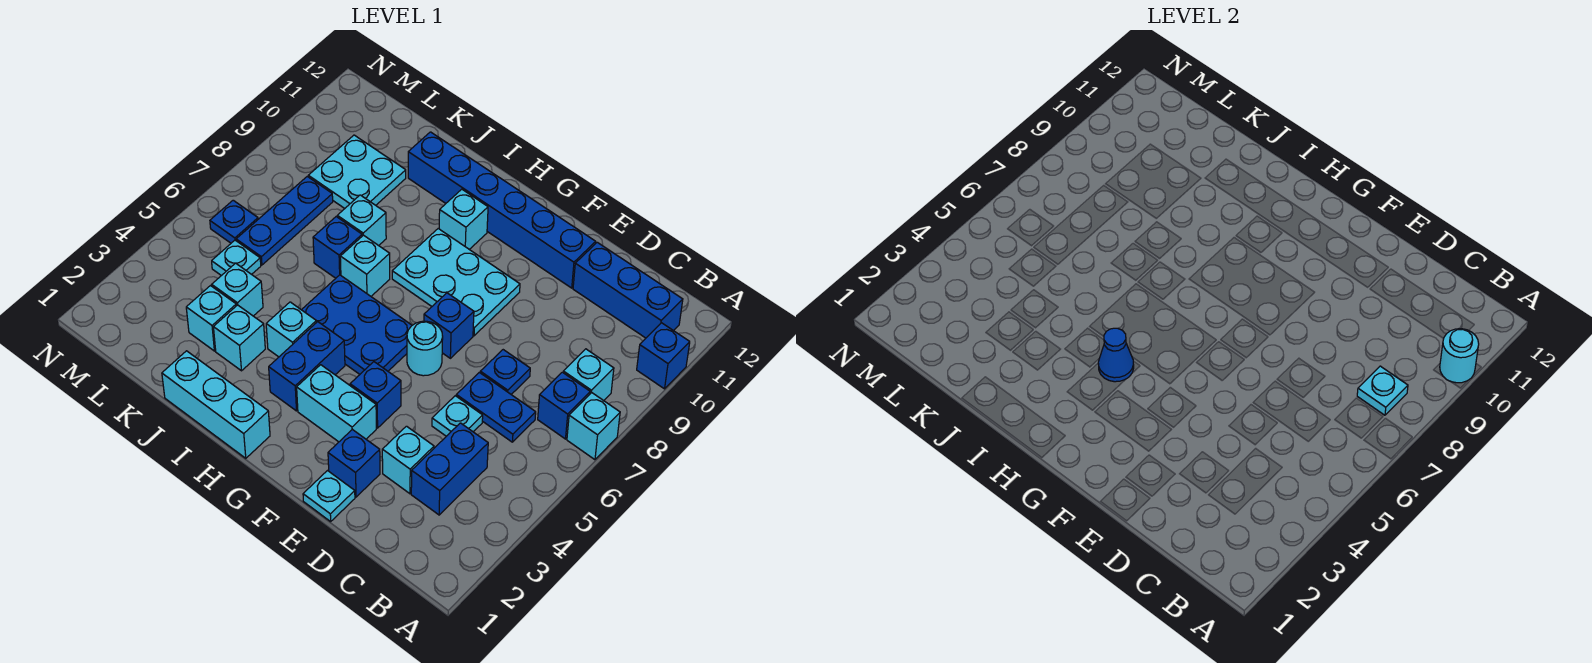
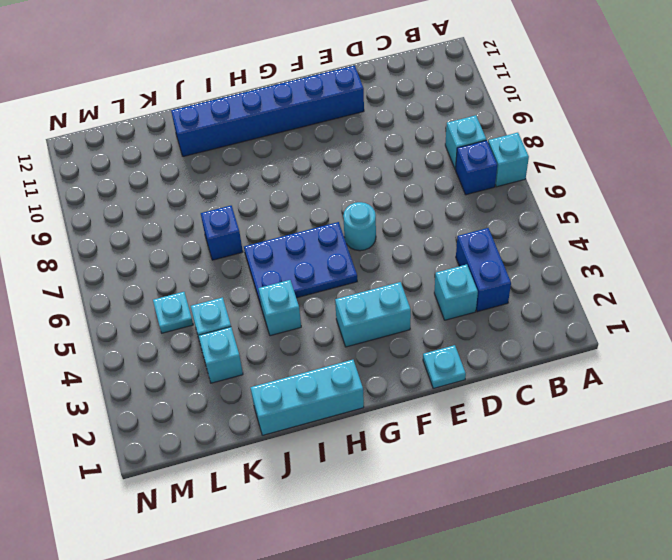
none -> blue brick A10 level 1
none -> blue brick B11:D11 level 1
none -> blue plate C6:D6 level 1
none -> cyan plate D5 level 1

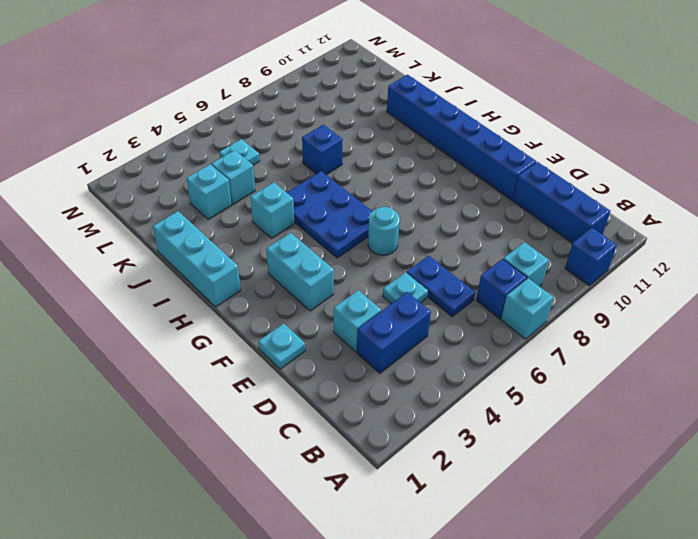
none -> blue plate D7 level 1
none -> blue brick E2 level 1
none -> blue brick F4 level 1
none -> blue brick F7 level 1

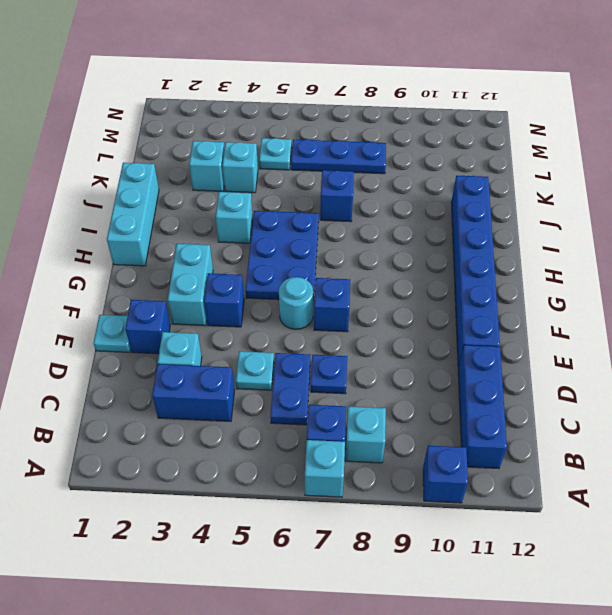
none -> cyan plate F8:H9 level 1
none -> blue brick H3:H4 level 1
none -> cyan brick H10 level 1
none -> cyan brick I7 level 1

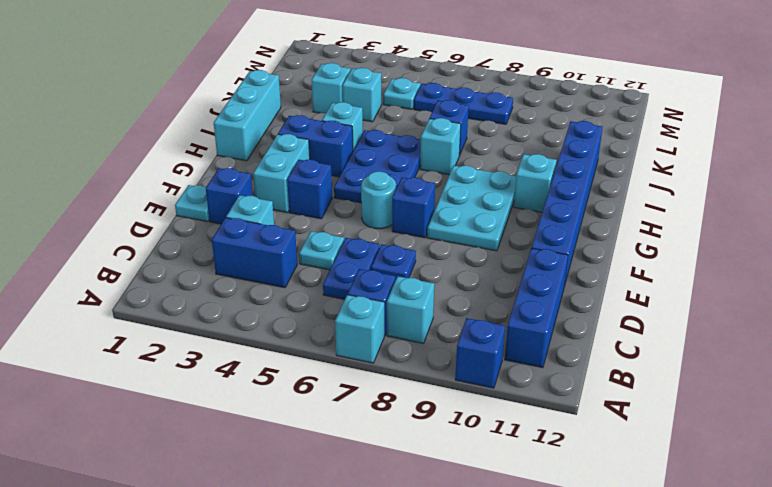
none -> cyan brick J3 level 1
none -> cyan brick J8 level 1
none -> cyan plate K9:L10 level 1
none -> blue plate M6 level 1

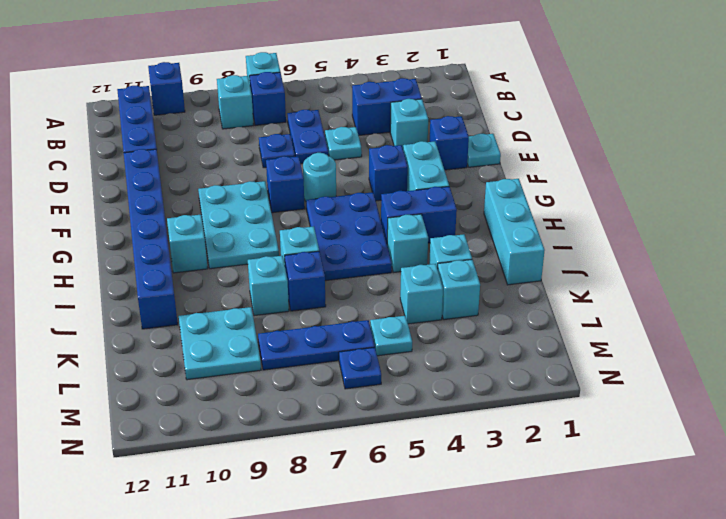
none -> cyan round brick A10 level 2
none -> cyan plate B8 level 2
none -> blue cone H4 level 2

